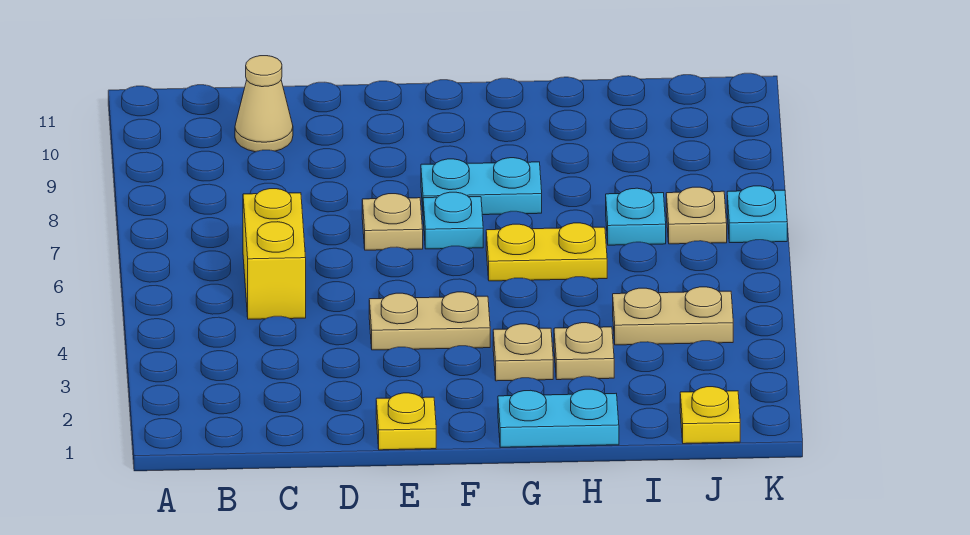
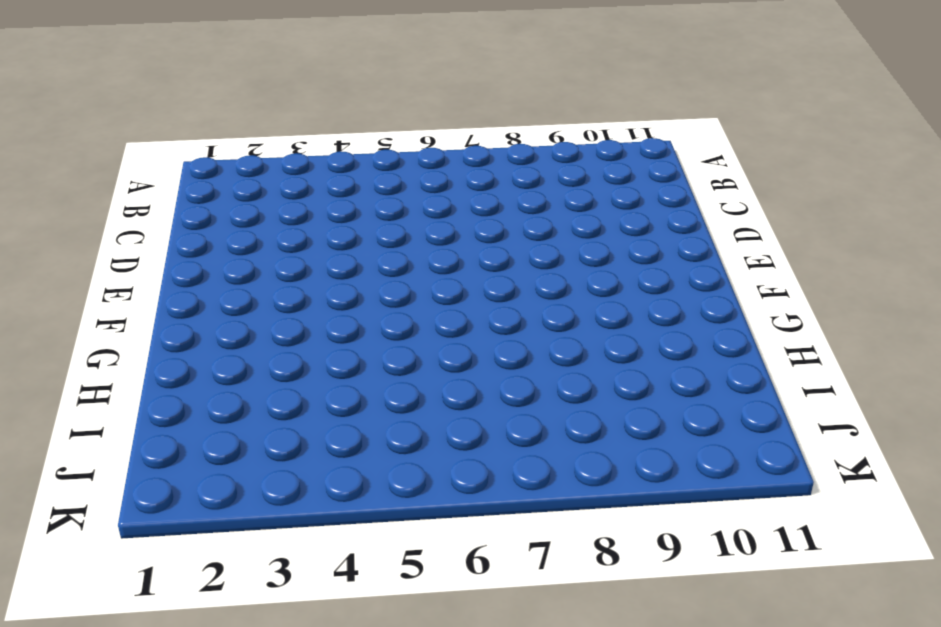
none -> yellow brick C5:C6 level 1
none -> tan cone C10 level 1
none -> yellow plate E1 level 1

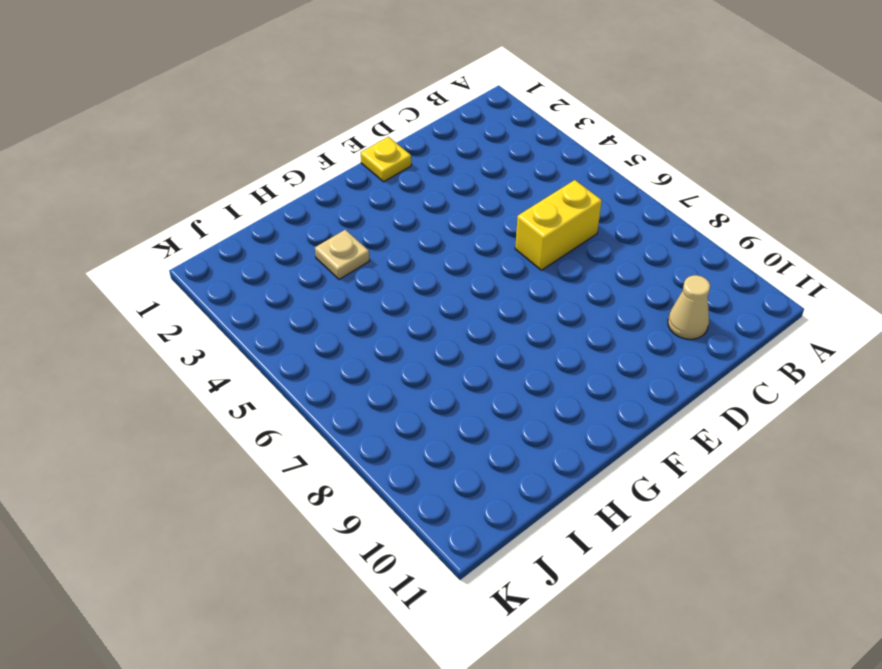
yellow brick C6:D6 level 1 -> yellow brick C5:C6 level 1
none -> tan plate E4:F4 level 1
none -> tan plate E7 level 1
none -> cyan plate F7 level 1

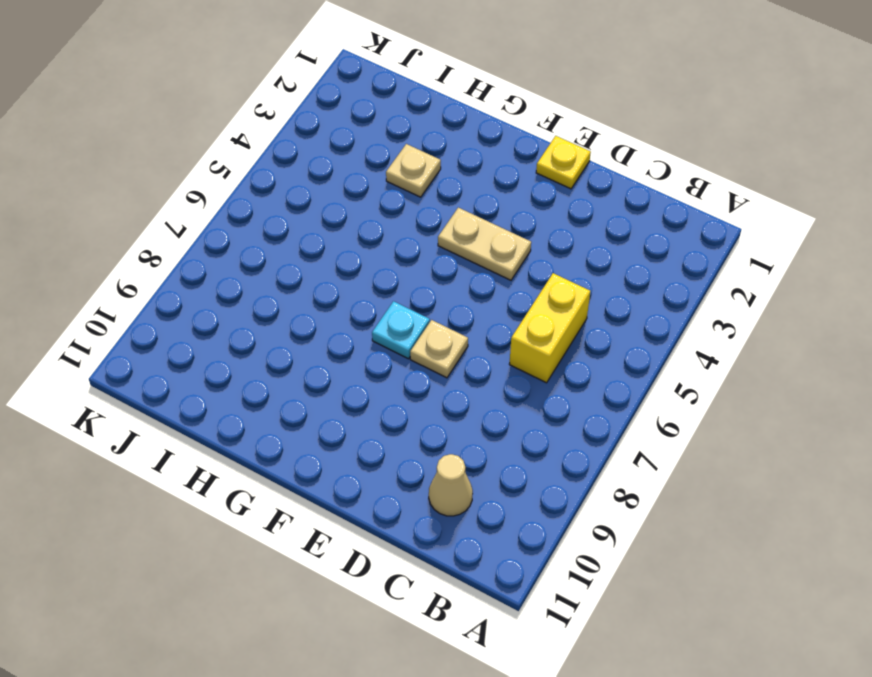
none -> cyan plate F8:G8 level 1
none -> cyan plate G1:H1 level 1
none -> tan plate G3 level 1

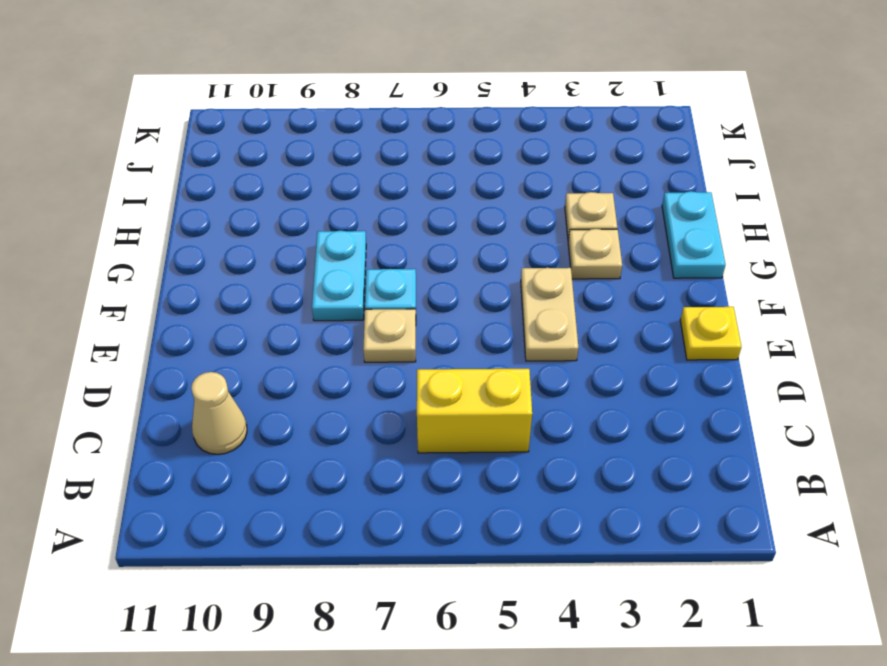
none -> yellow plate G6:H6 level 1
none -> tan plate I4:J4 level 1
none -> cyan plate I7 level 1

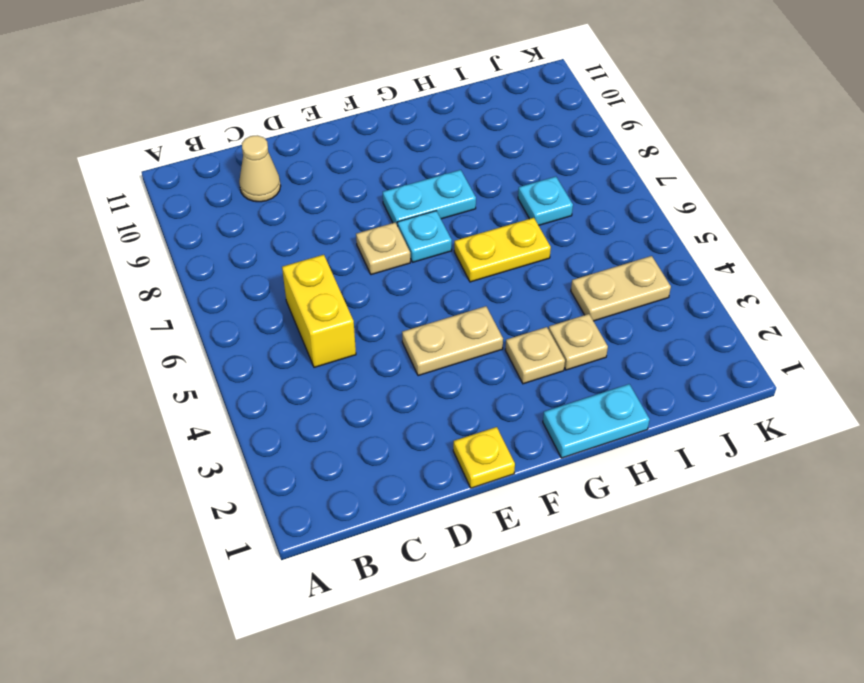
none -> yellow plate J1 level 1
none -> tan plate J7 level 1
none -> cyan plate K7 level 1

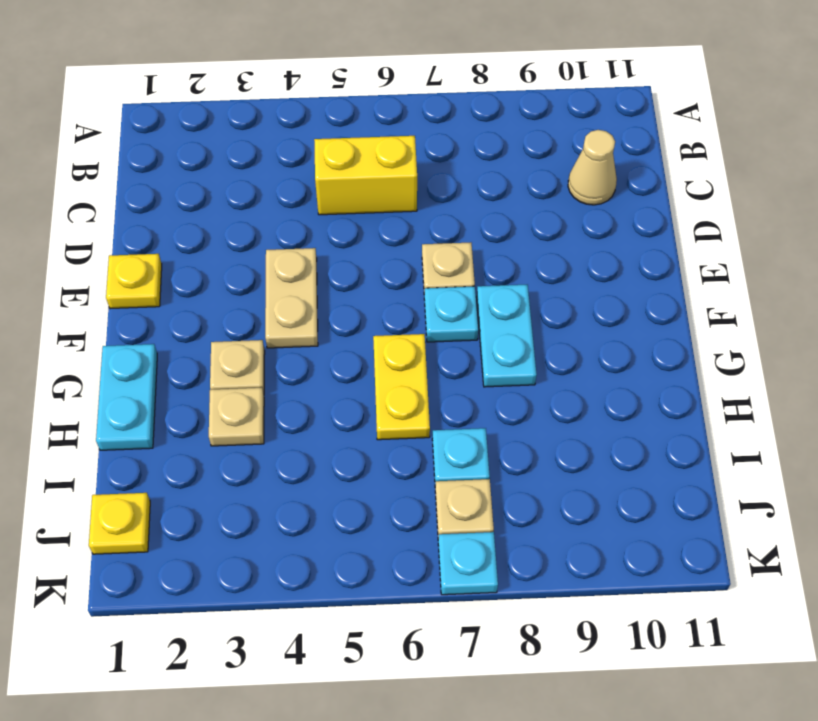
none -> tan plate I4:J4 level 1

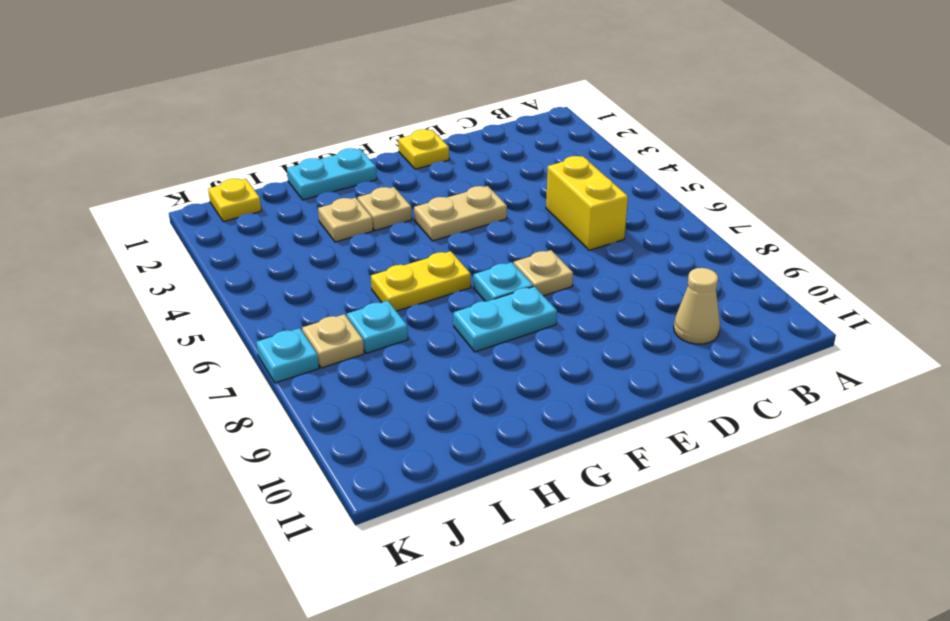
none -> tan plate I4:J4 level 1

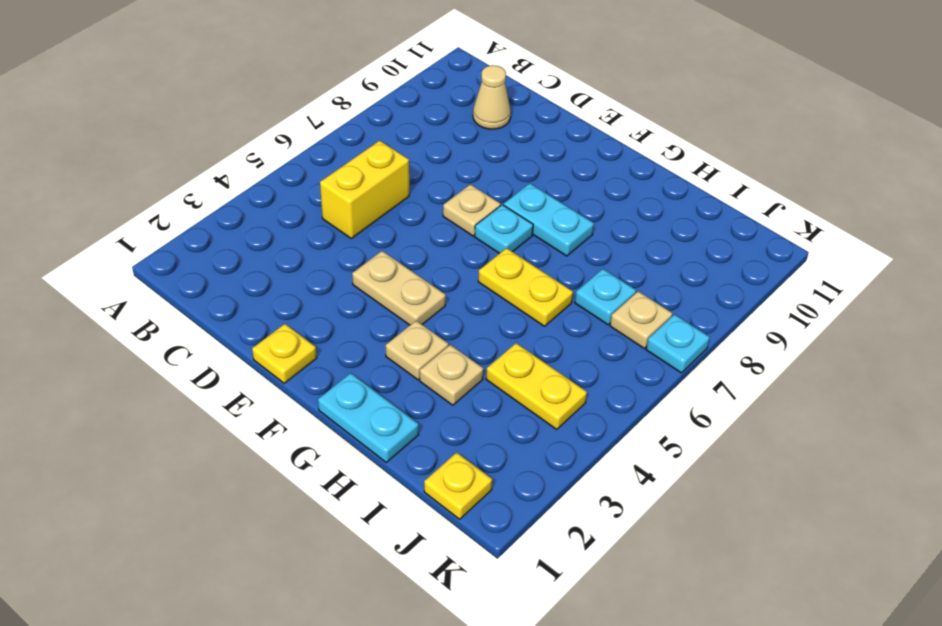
yellow plate I4:J4 level 1 -> tan plate I4:J4 level 1

